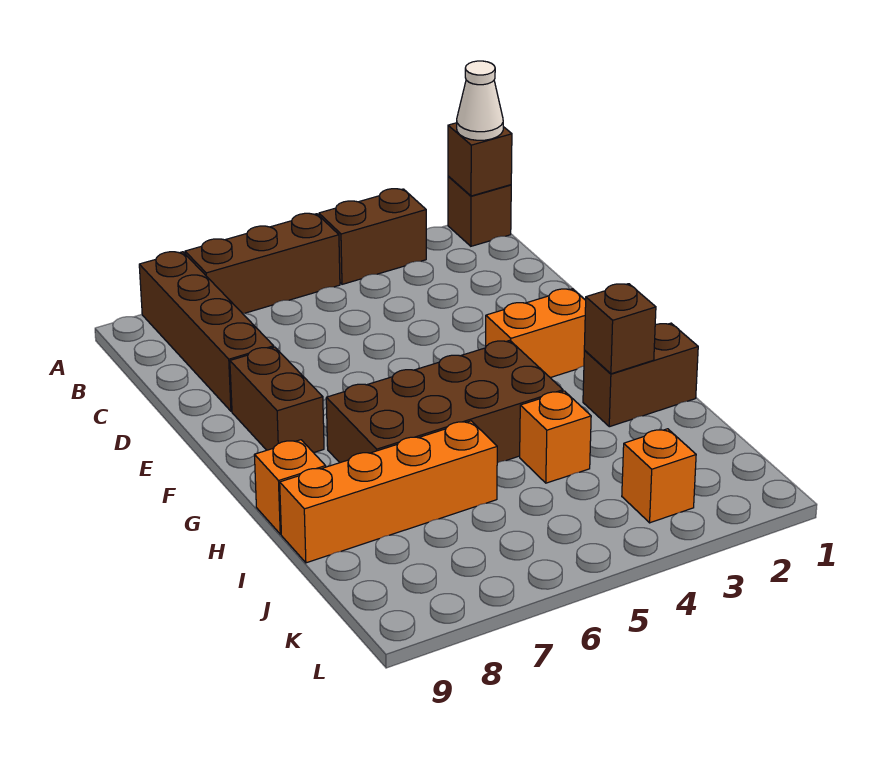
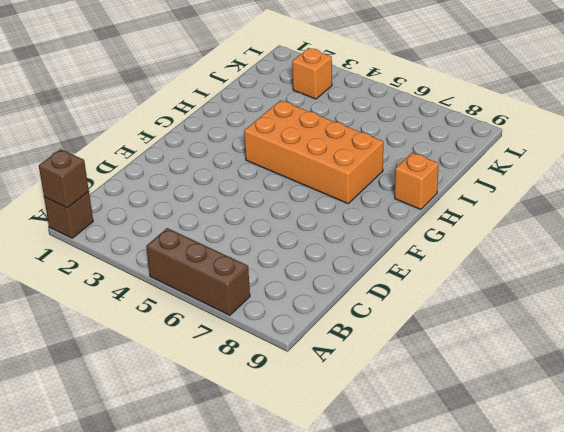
orange brick G4:H7 level 1 -> brown brick G4:H7 level 1
none -> brown brick A3:A4 level 1
none -> brown brick A8:D8 level 1
none -> brown brick E8:F8 level 1

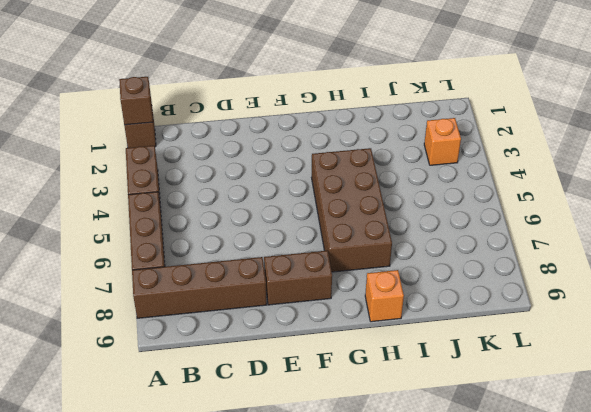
none -> orange brick F2:F3 level 1
none -> brown brick H1:H2 level 1
none -> orange brick I4 level 1

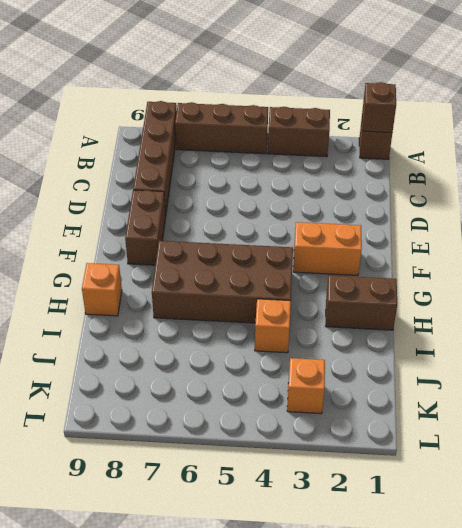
none -> orange brick I6:I9 level 1
none -> brown brick H2 level 2
none -> white cone A1 level 3

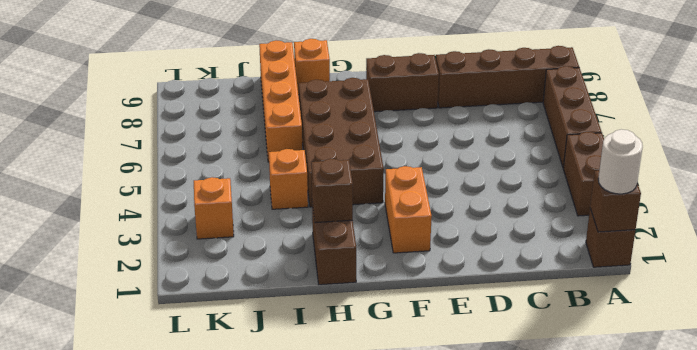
white round brick A1 level 3 -> white cone A1 level 3

